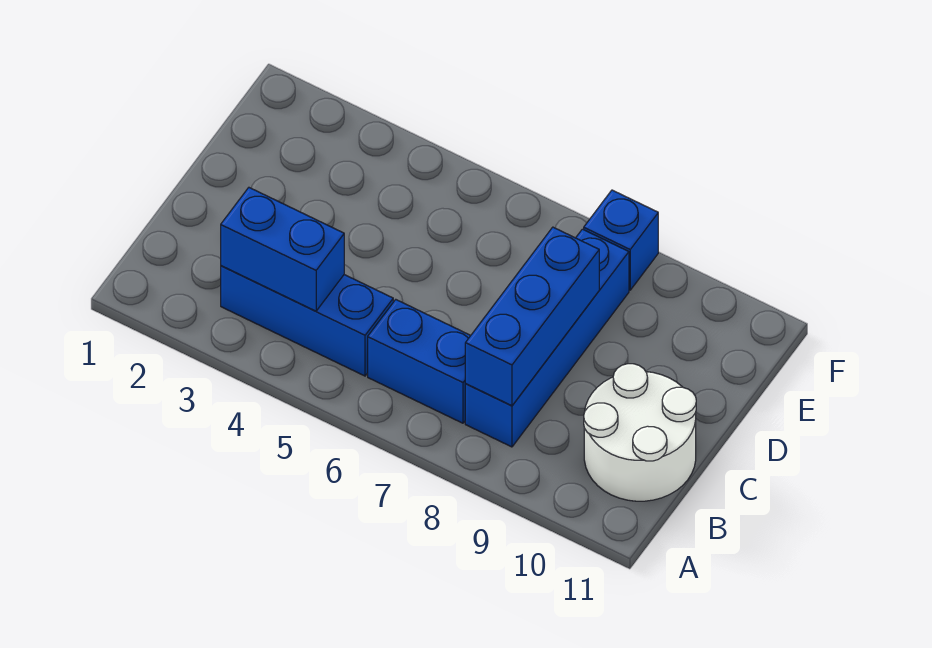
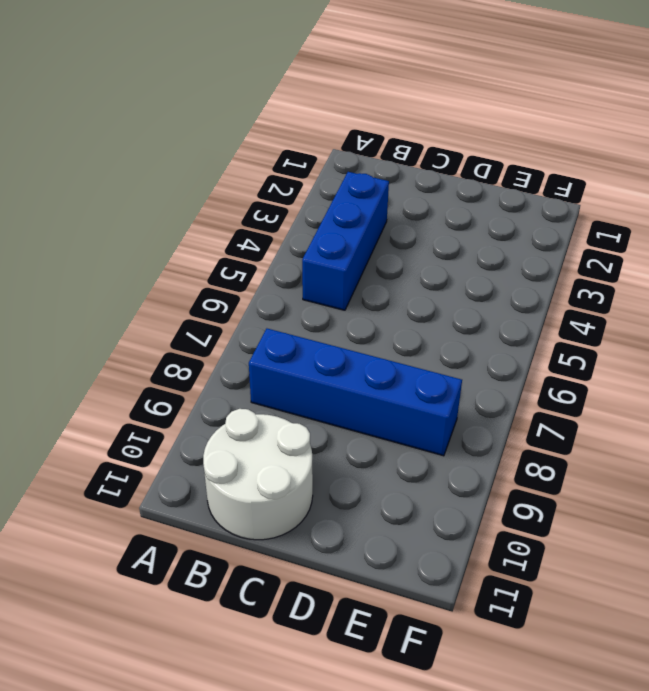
none -> blue brick B6:B7 level 1
none -> blue brick F8 level 1

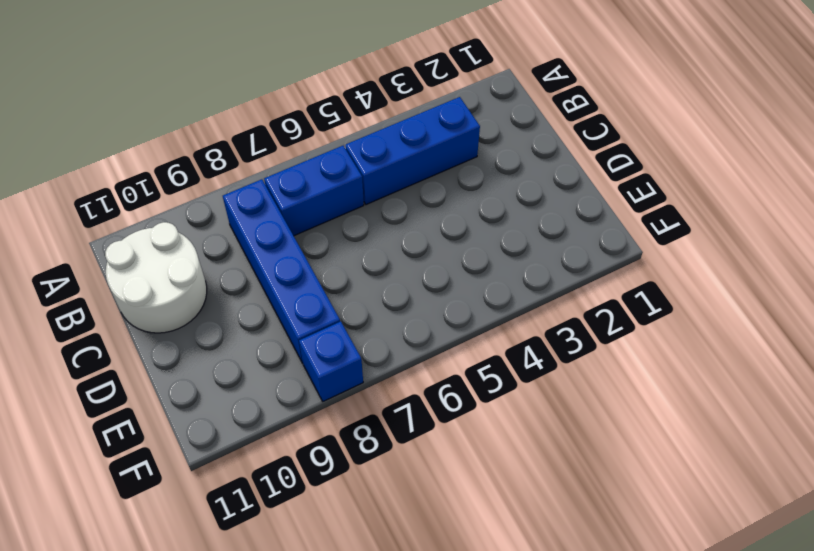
none -> blue brick B3:B4 level 2
none -> blue brick B8:D8 level 2

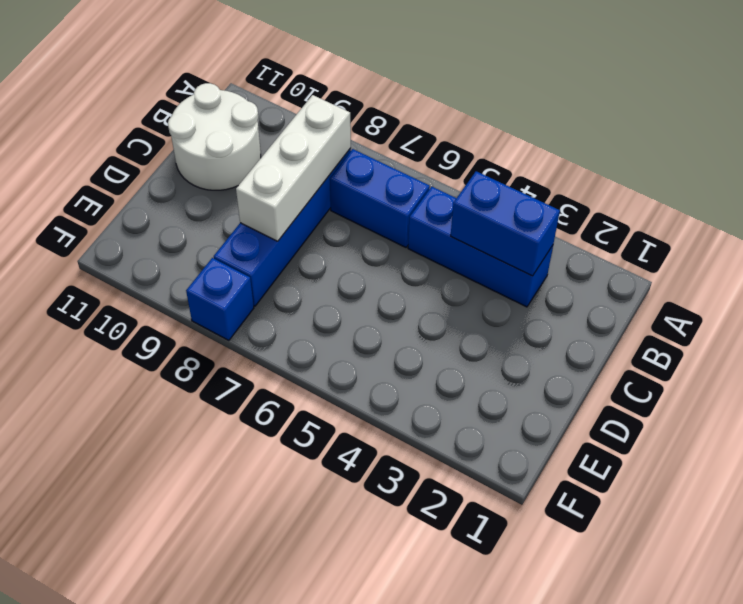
white brick B8:D8 level 2 -> blue brick B8:D8 level 2

